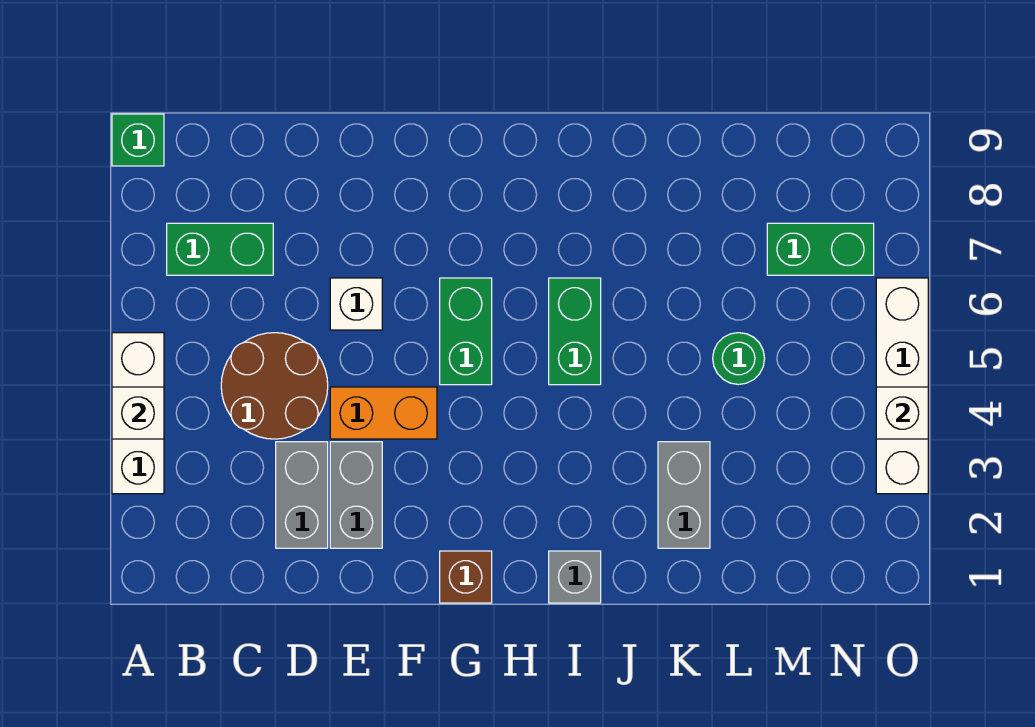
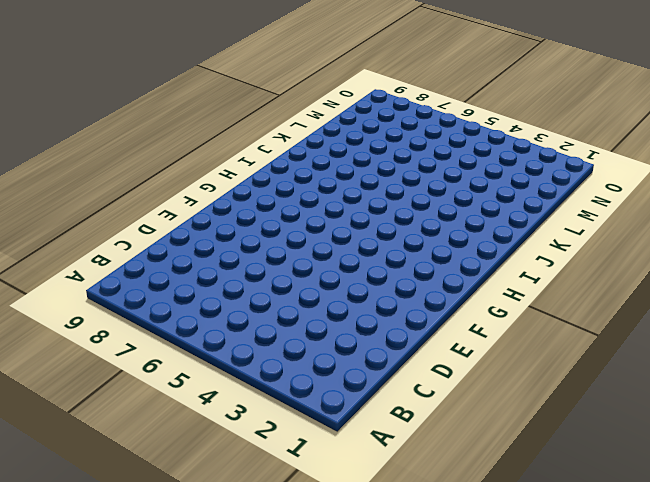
none -> white brick A3:A5 level 1
none -> green brick A9 level 1
none -> green brick B7:C7 level 1

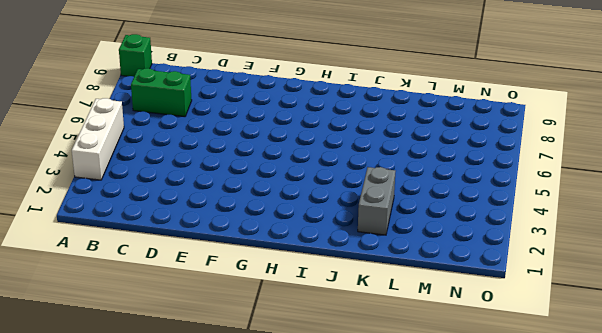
none -> brown round brick C4:D5 level 1
none -> grey brick D2:D3 level 1
none -> grey brick E2:E3 level 1

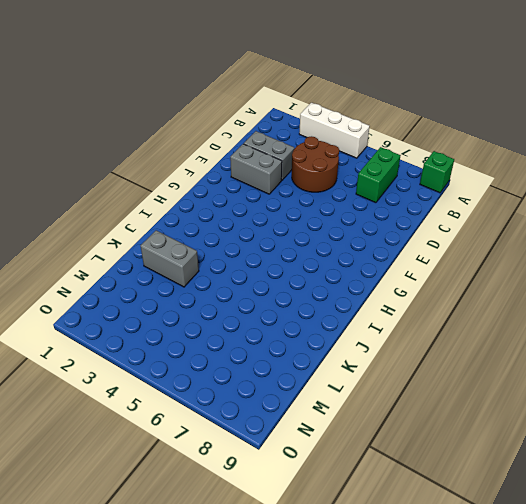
none -> orange brick E4:F4 level 1
none -> white brick E6 level 1
none -> brown brick G1 level 1

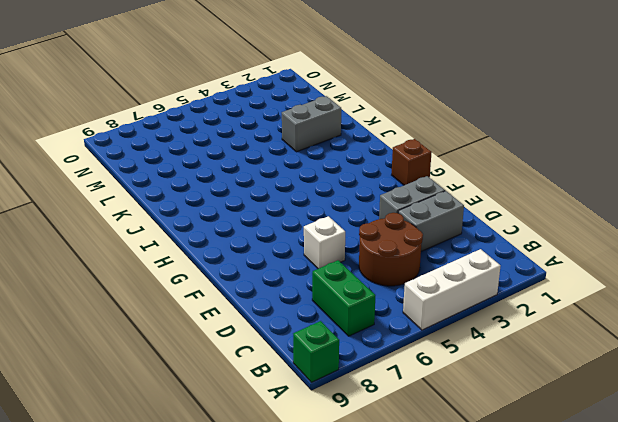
none -> orange brick E4:F4 level 1
none -> green brick G5:G6 level 1
none -> grey brick I1 level 1

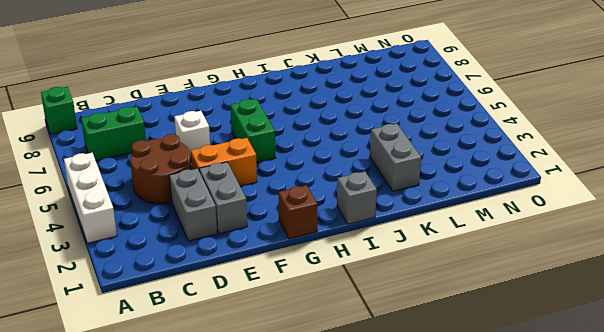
none -> green brick I5:I6 level 1
none -> green round brick L5 level 1
none -> green brick M7:N7 level 1

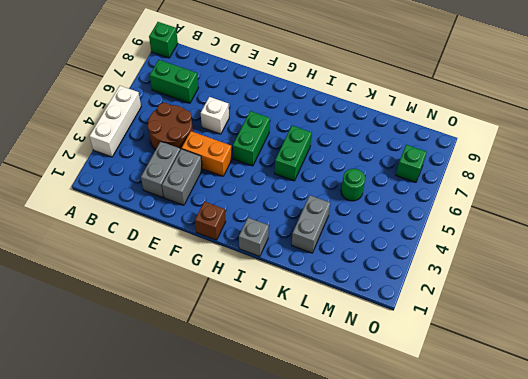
green brick N7 level 1 -> green brick M7:N7 level 1
none -> white brick O3:O6 level 1
none -> white brick A4 level 2
none -> white brick O4 level 2

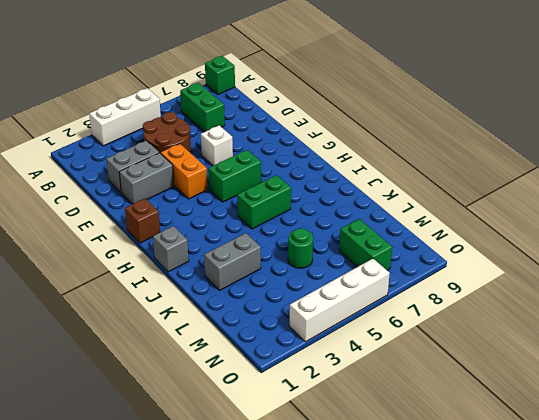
none -> white brick A4 level 2
none -> white brick O4 level 2

